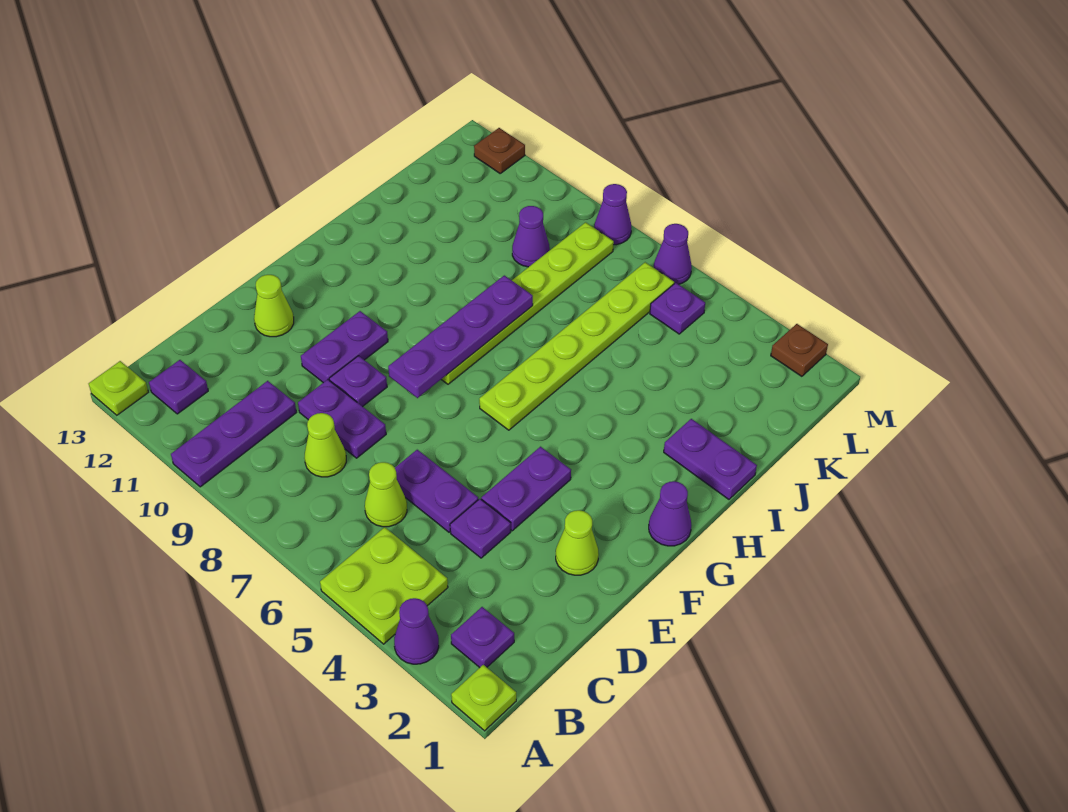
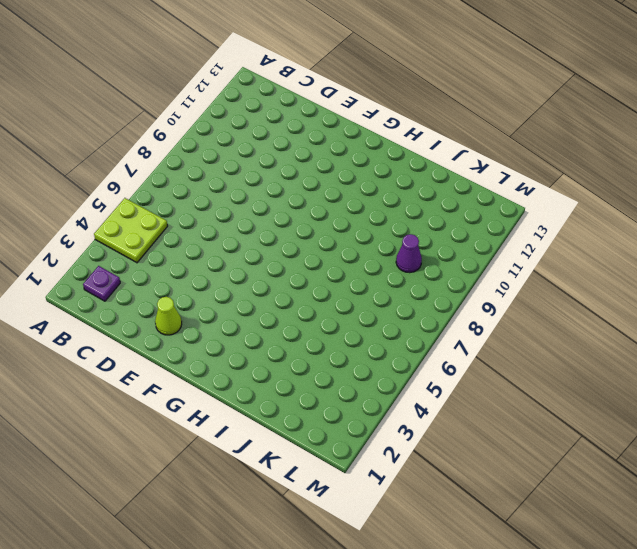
none -> lime plate A1 level 1
none -> purple cone A3 level 1
none -> purple plate A10:C10 level 1

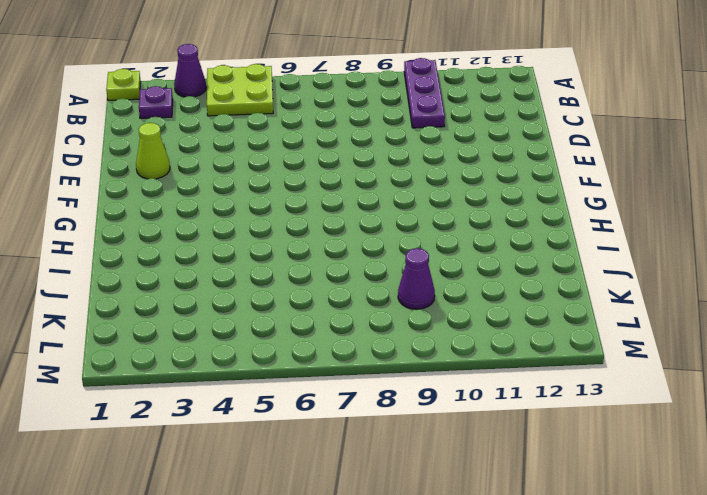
none -> lime plate A13 level 1
none -> purple plate B12 level 1
none -> lime cone C6 level 1

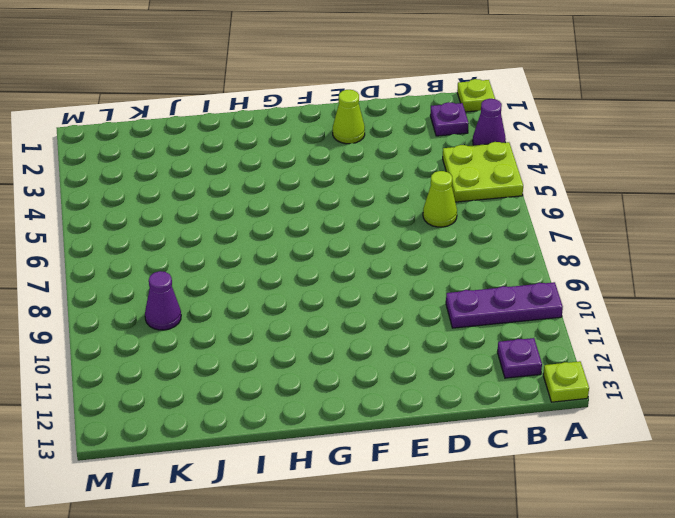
none -> lime cone C8 level 1
none -> purple plate D4 level 1
none -> purple plate D5:D6 level 1

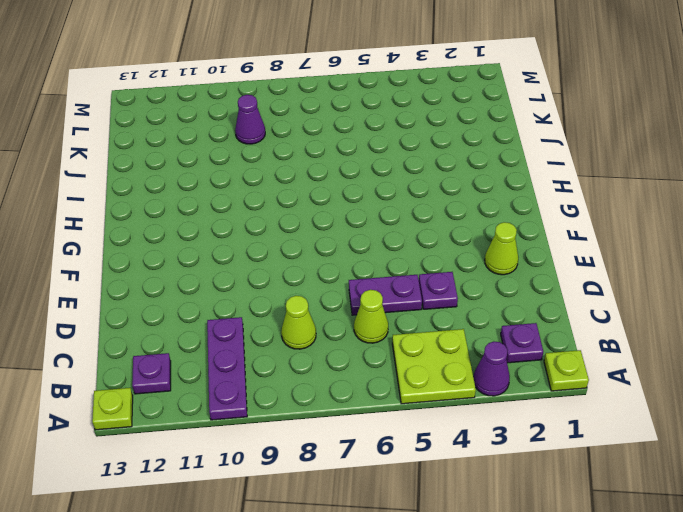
none -> purple plate D8:D9 level 1
none -> purple plate E4:F4 level 1
none -> purple plate E9 level 1

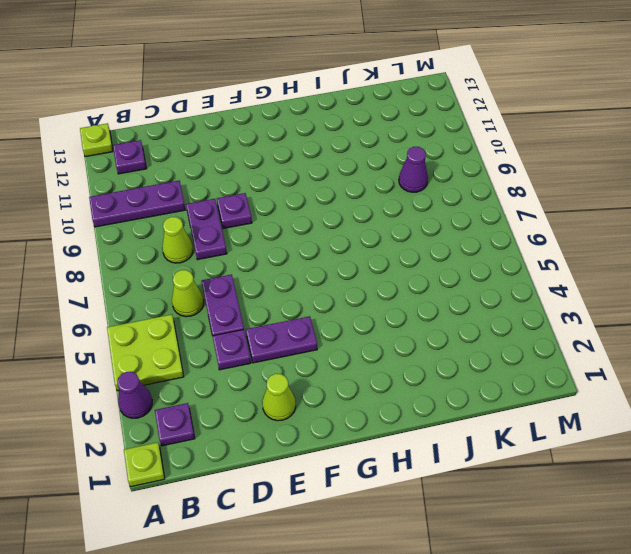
none -> purple plate E10:F10 level 1
none -> lime cone E12 level 1
none -> purple cone G1 level 1

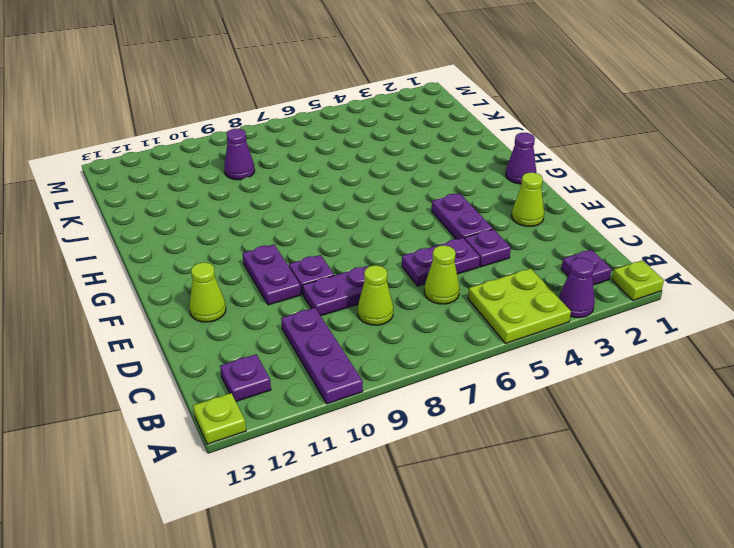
none -> lime plate G6:L6 level 1
none -> lime plate G8:L8 level 1
none -> purple plate I1:I2 level 1

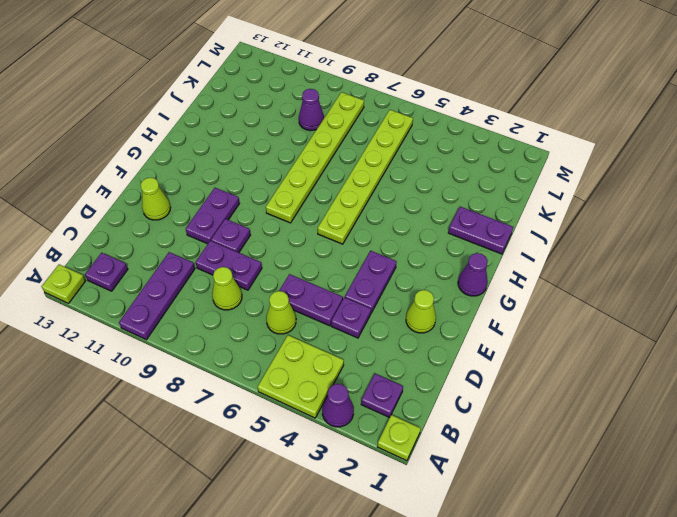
none -> purple plate L5 level 1
none -> brown plate M2 level 1
none -> purple cone M6 level 1

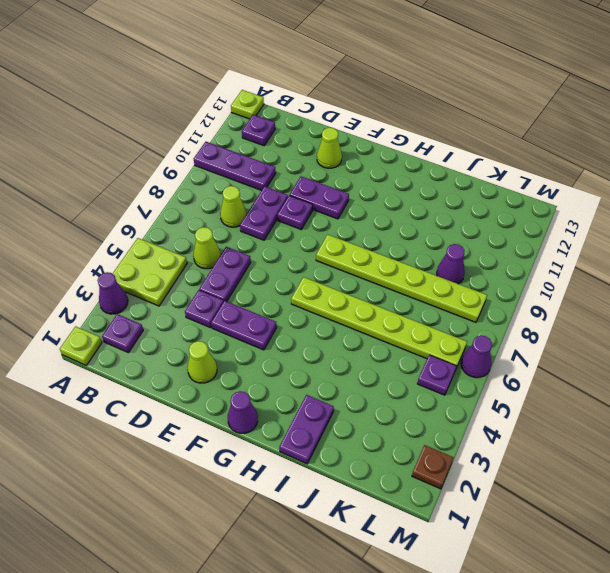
none -> purple cone M8 level 1
none -> brown plate M12 level 1
none -> purple plate F8:I8 level 2

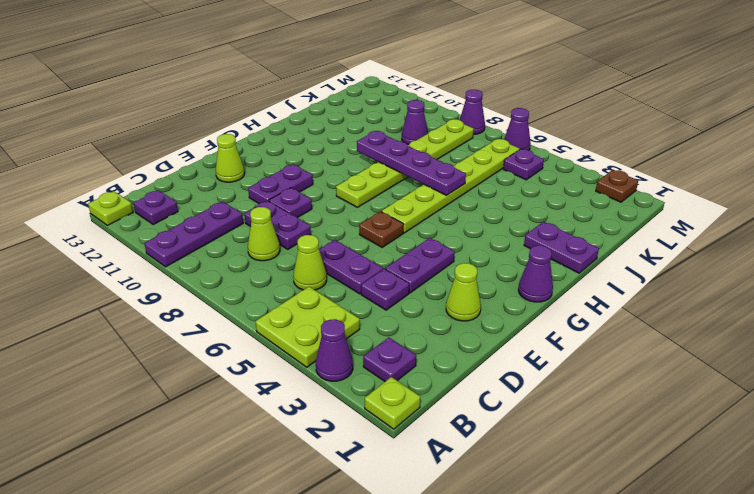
brown plate F6 level 1 -> brown plate M12 level 1
purple plate I6:I9 level 2 -> purple plate F8:I8 level 2

